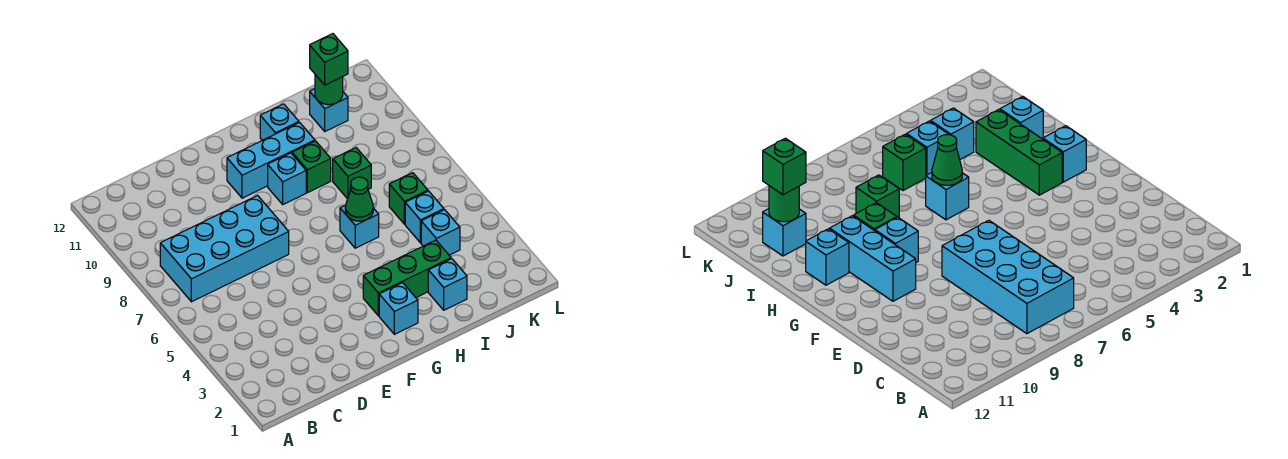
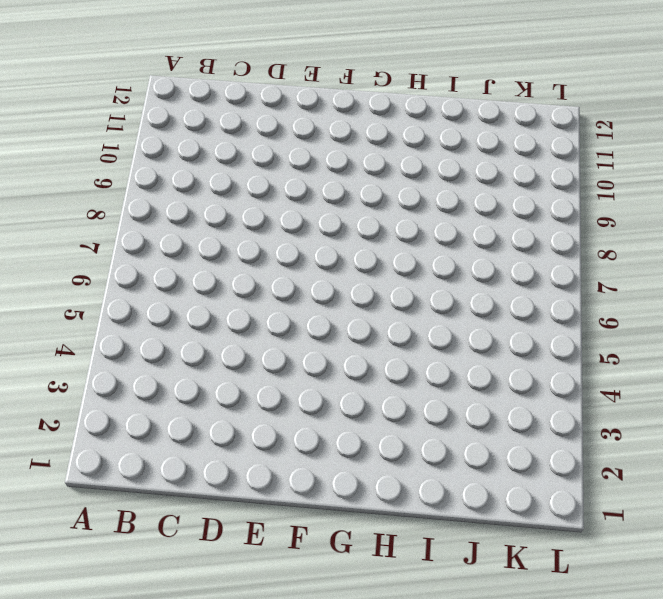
none -> cyan brick B7:E8 level 1
none -> cyan brick F10:H10 level 1
none -> cyan brick G2 level 1

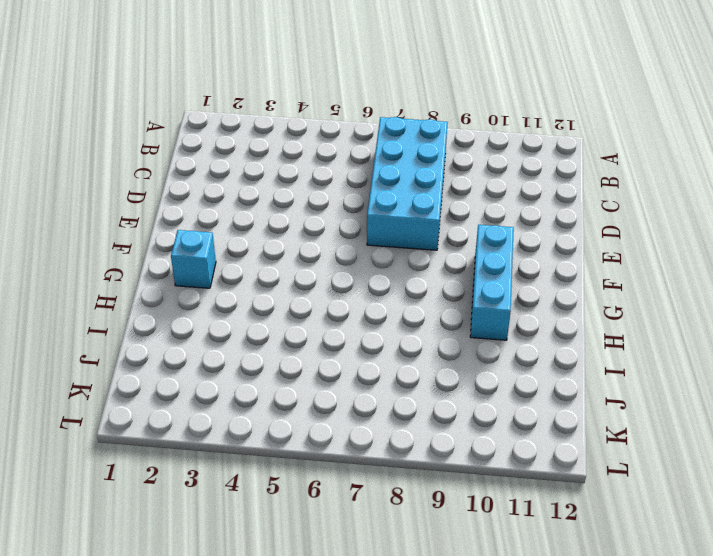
none -> green brick G3:I3 level 1
none -> cyan brick G9 level 1
none -> cyan brick H6 level 1

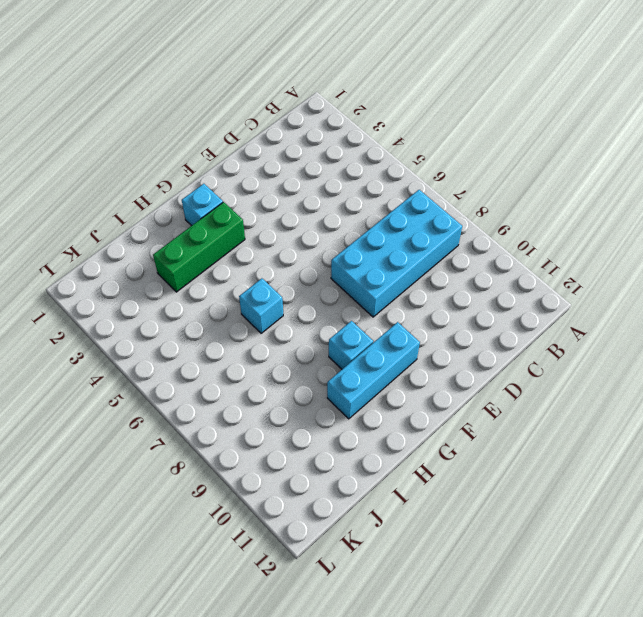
none -> green brick H9 level 1
none -> cyan brick H11 level 1
none -> cyan brick I2 level 1

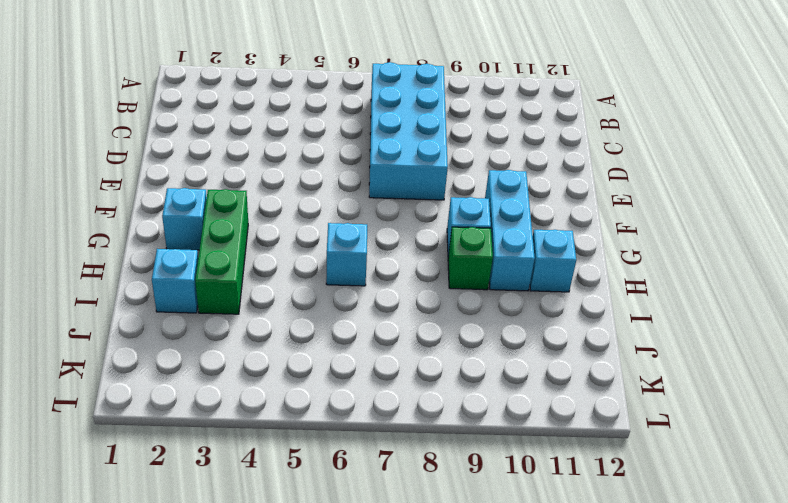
none -> green brick I8 level 1
none -> cyan brick J4 level 1
none -> cyan brick J5 level 1

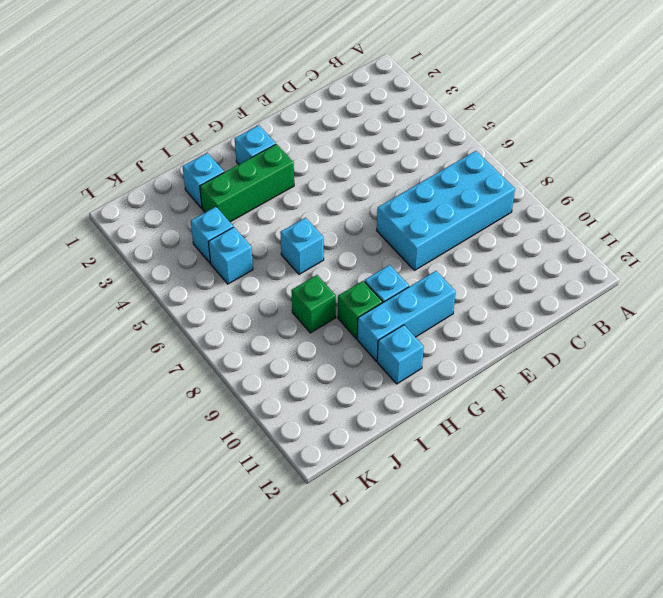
none -> green brick J6 level 1
none -> cyan brick J11 level 1
none -> green cone H6 level 2

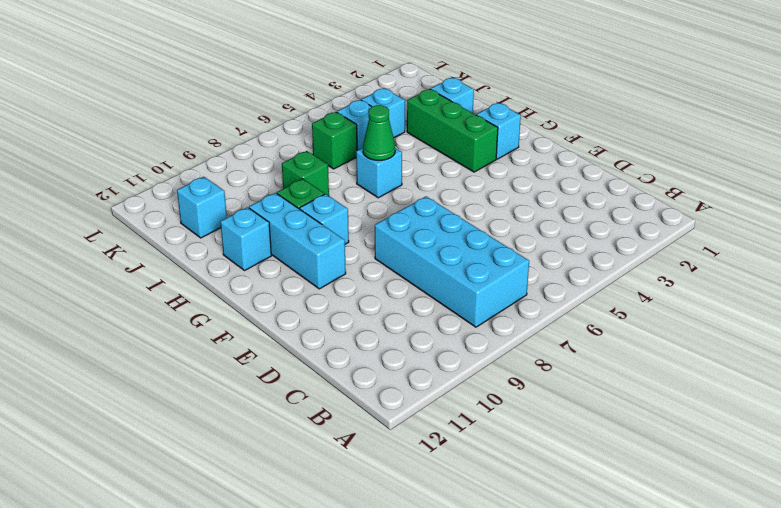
none -> green round brick J11 level 2
none -> green brick J11 level 3

